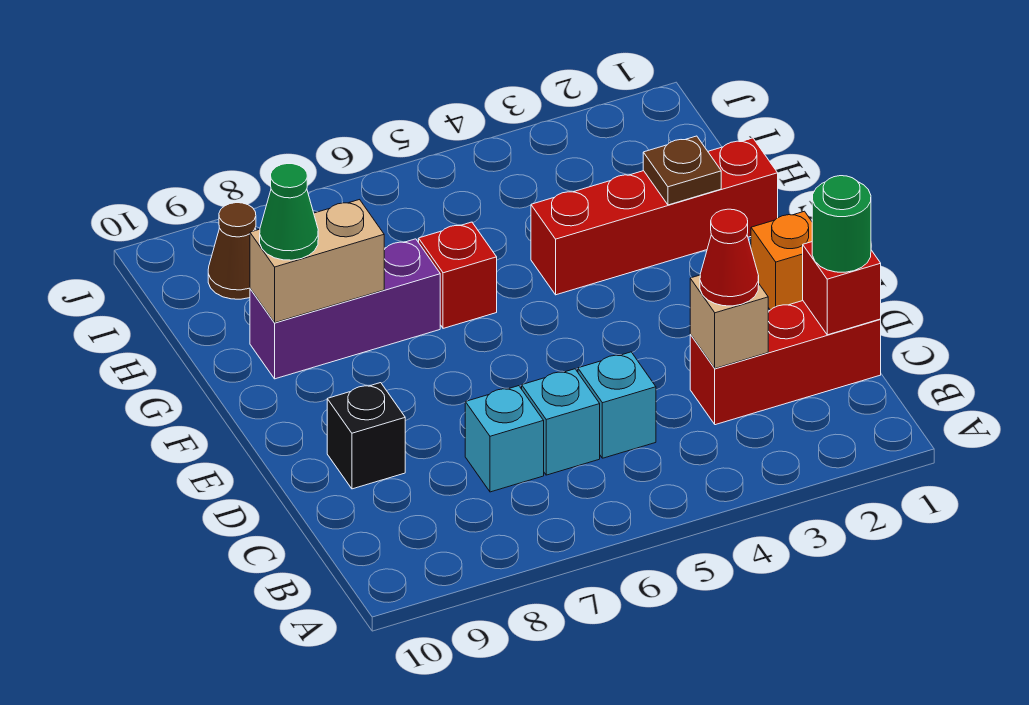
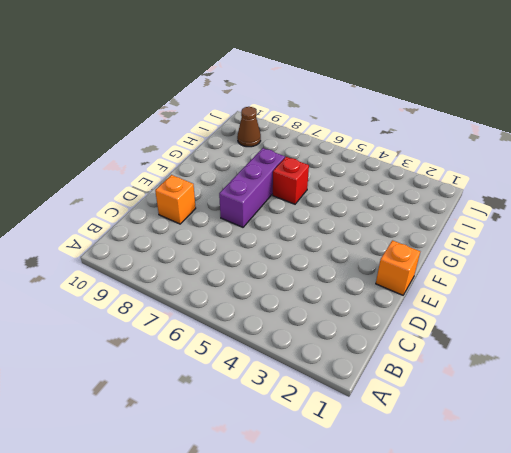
orange brick D9 level 1 -> black brick D9 level 1
purple brick E7:G7 level 1 -> purple brick G7:G9 level 1
none -> red brick C1:C3 level 1
none -> cyan brick C5 level 1
none -> cyan brick C6 level 1

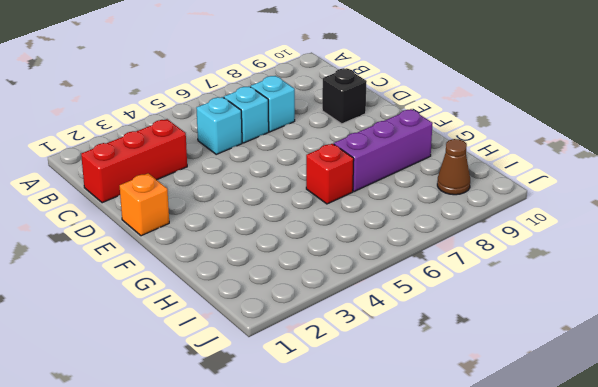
none -> red brick G1:G4 level 1
none -> red brick C1 level 2
none -> tan brick C3 level 2

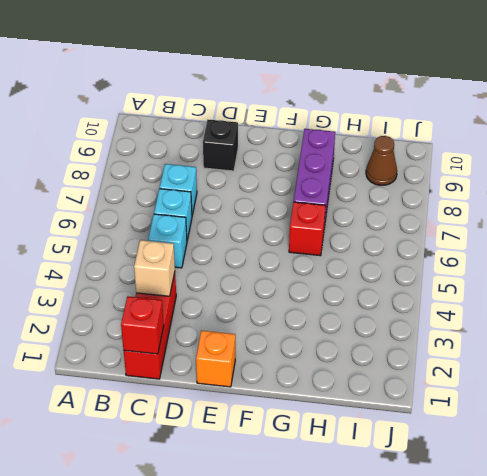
none -> red brick G1:G4 level 1
none -> brown plate G2 level 2
none -> tan brick G8:G9 level 2

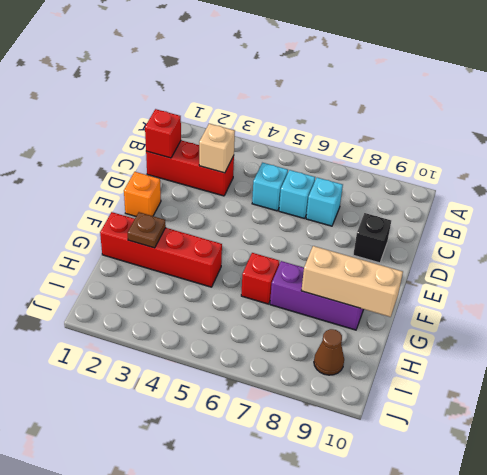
tan brick G8:G10 level 2 -> tan brick G8:G9 level 2
none -> green round brick C1 level 3
none -> red cone C3 level 3
none -> green cone G9 level 3

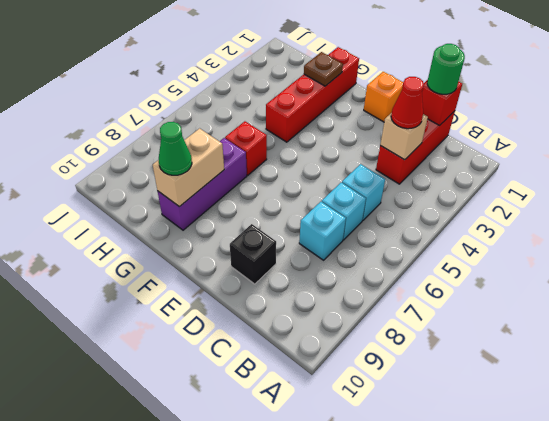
none -> brown cone I9 level 1

